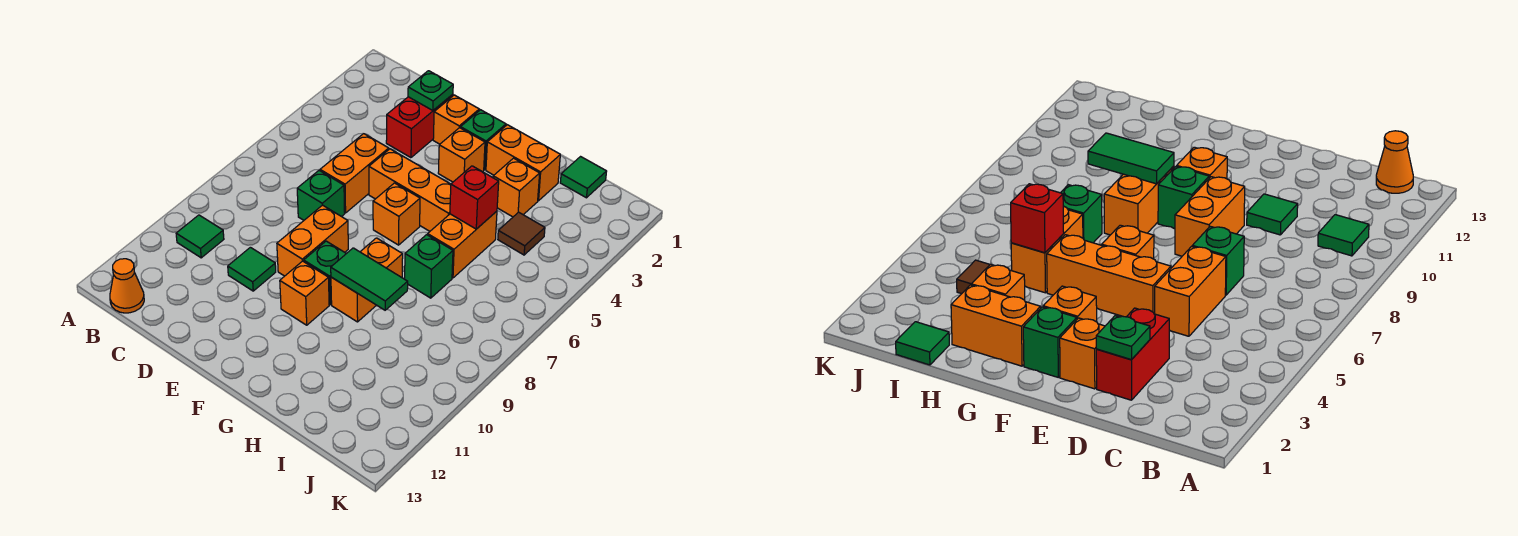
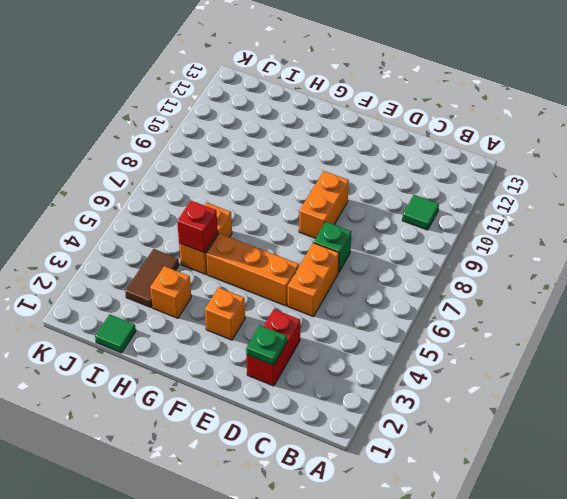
brown tile I3:I4 level 1 -> brown tile I4 level 1
none -> orange cone B13 level 1
none -> green tile D10 level 1
none -> orange brick E2 level 1

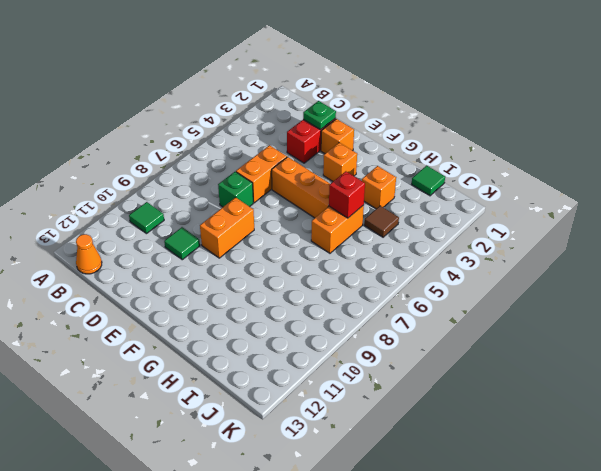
none -> green brick F2 level 1
none -> orange brick F6 level 1
none -> green brick F9 level 1

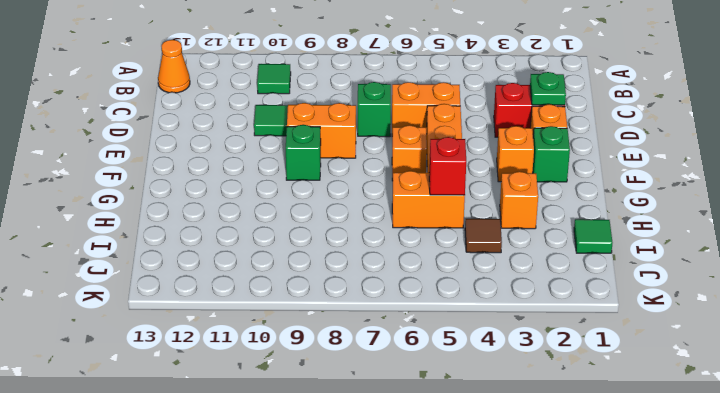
none -> orange brick F10 level 1
none -> orange brick G2:H2 level 1
none -> orange brick G8:G9 level 1

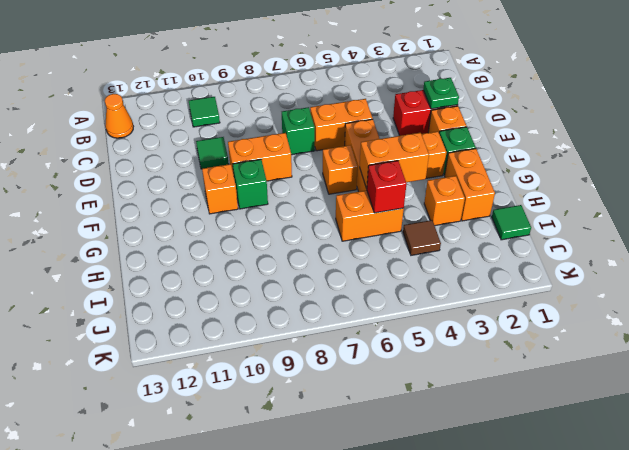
orange brick G4:G5 level 2 -> orange brick G8:G9 level 1
none -> green brick H7 level 1
none -> green tile G9:H9 level 2

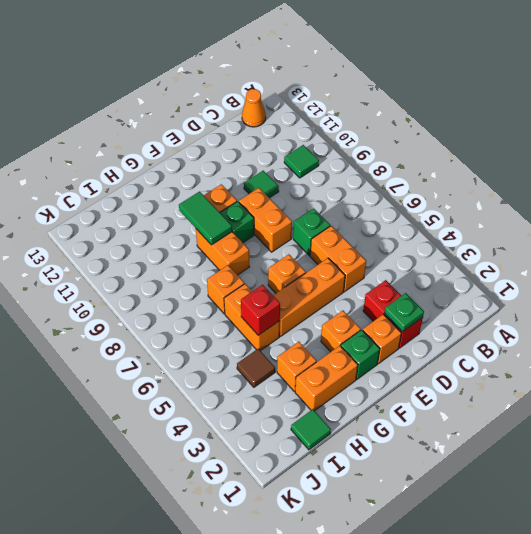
green tile G9:G10 level 2 -> green tile G9:H9 level 2
orange brick H7 level 1 -> green brick H7 level 1

